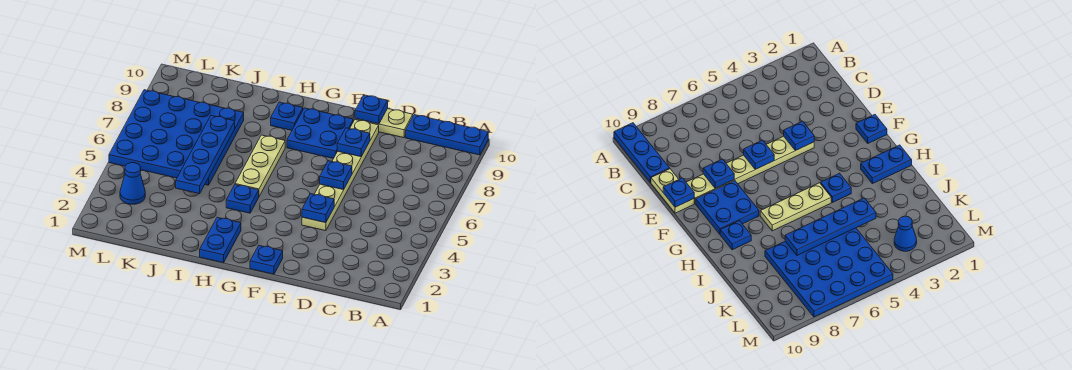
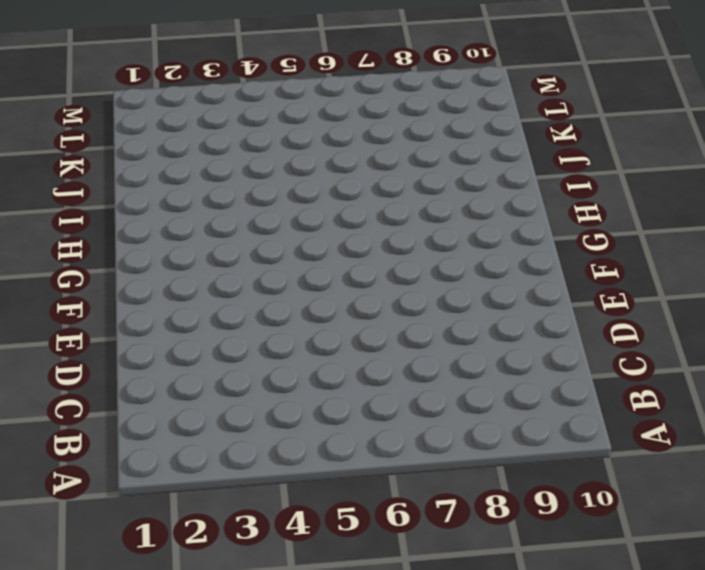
none -> blue plate A10:C10 level 1
none -> tan plate D10:E10 level 1
none -> tan plate E4:E9 level 1

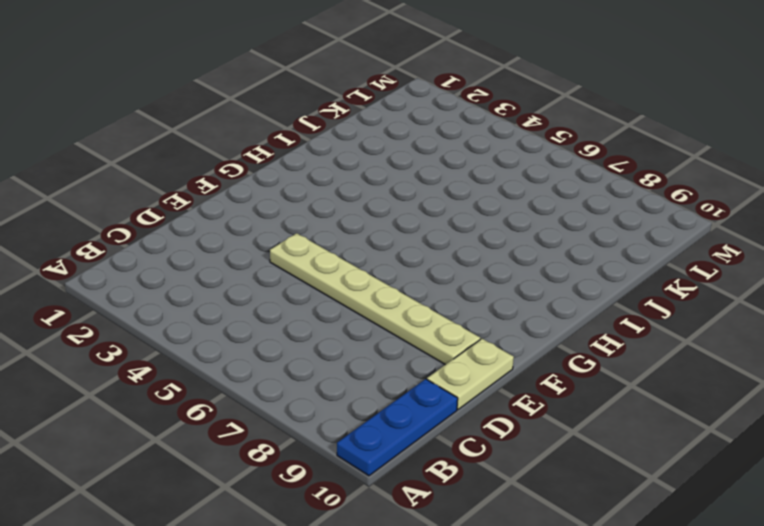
none -> blue plate F1 level 1
none -> blue plate F8:G9 level 1
none -> blue plate H1:H2 level 1

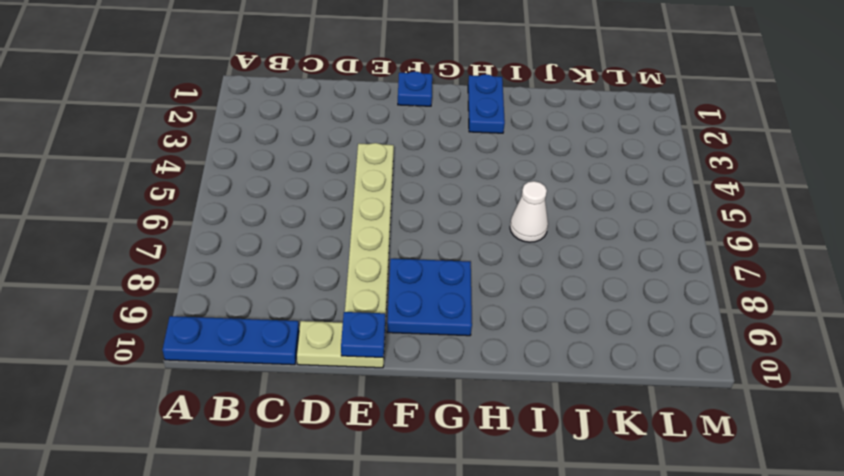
white cone I6 level 1 -> none
none -> blue plate H4 level 1
none -> tan plate H5:H7 level 1
none -> blue plate H9 level 1

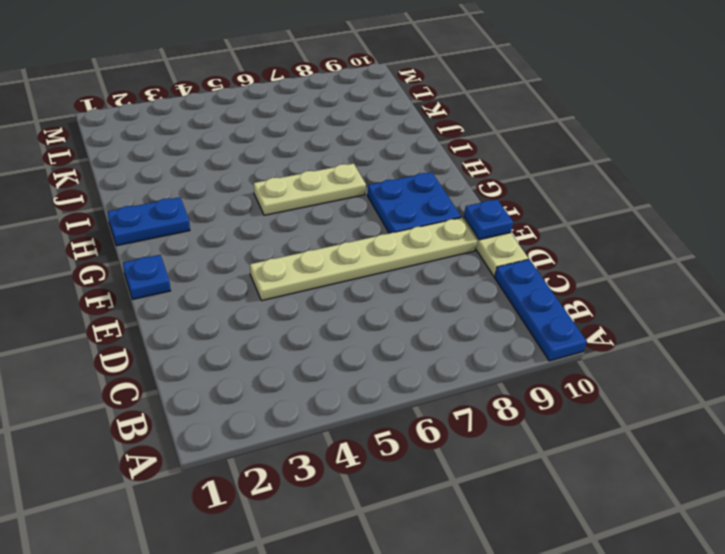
none -> blue plate H4 level 1
none -> blue plate H9 level 1
none -> blue plate J5:M8 level 1

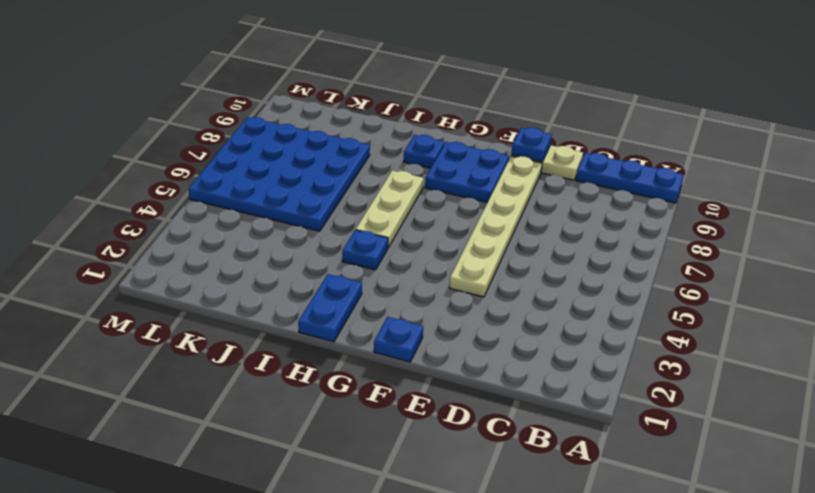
none -> blue cone L3 level 1
none -> blue plate E4 level 2
none -> blue plate E6 level 2

